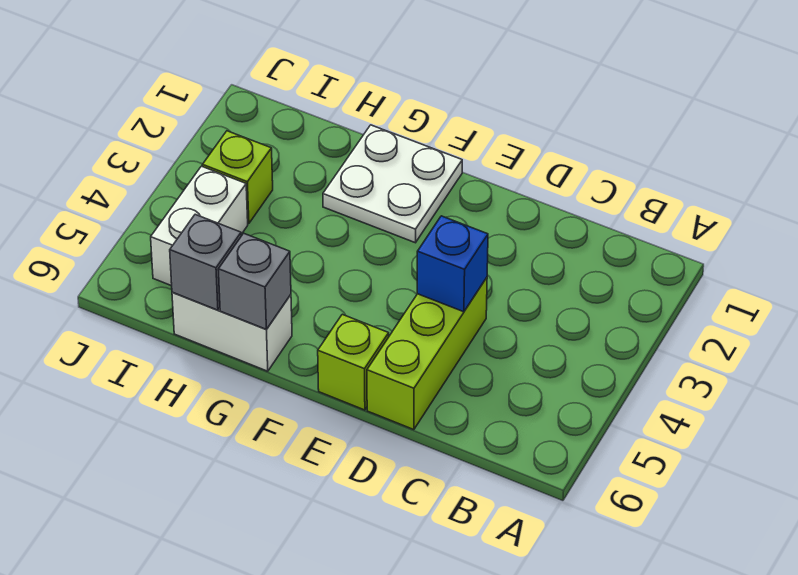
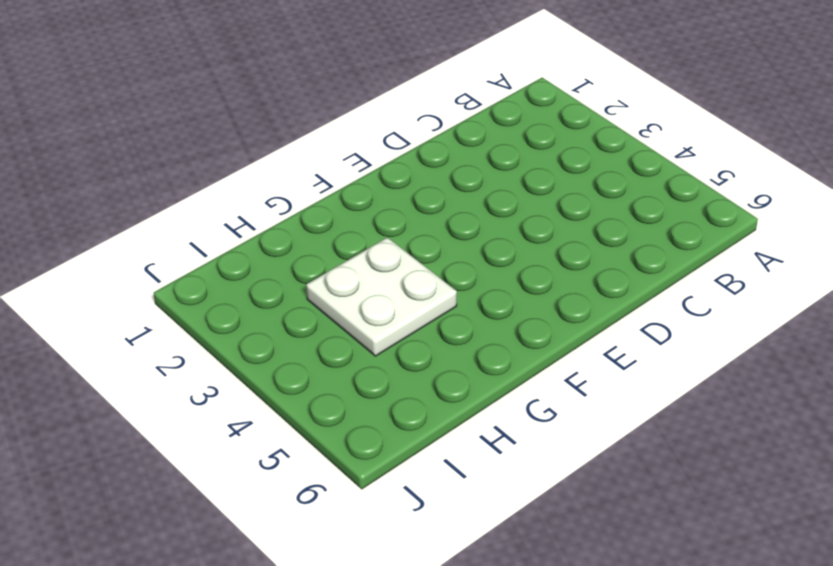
white plate G3:H4 level 1 -> white plate F1:G2 level 1
none -> lime brick D4:D6 level 1
none -> lime brick E6 level 1

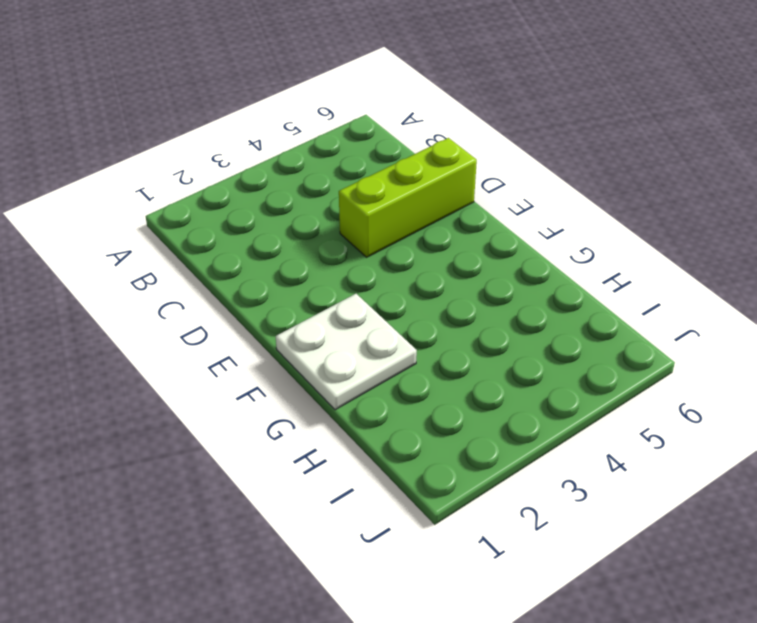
none -> lime brick E6 level 1
none -> white brick G6:H6 level 1

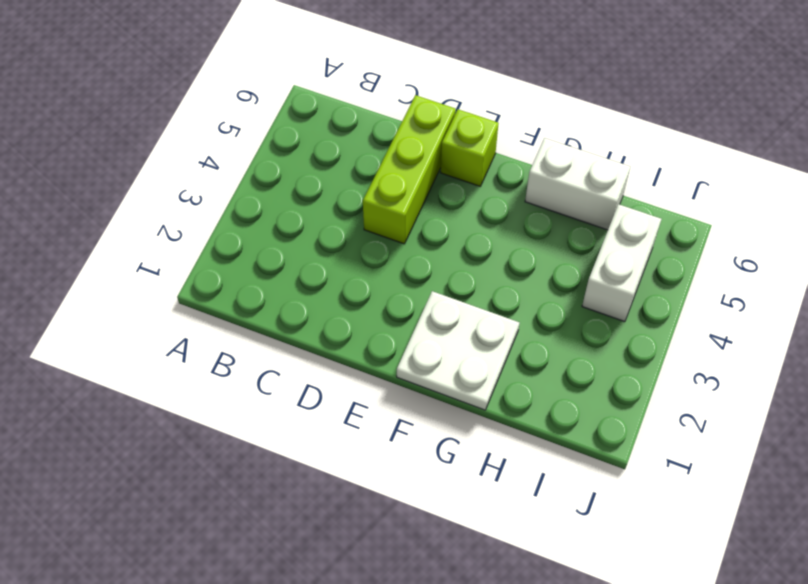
none -> lime brick I3 level 1
none -> blue brick D4 level 2

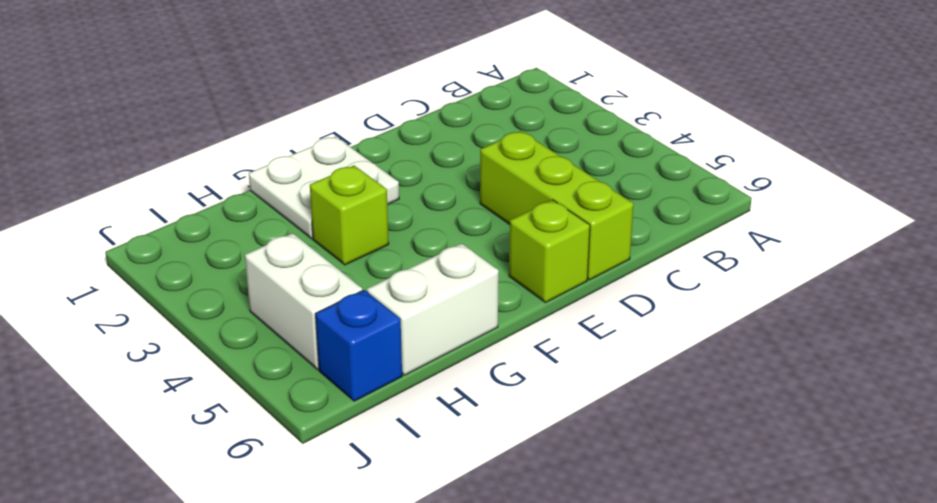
lime brick G3 level 1 -> lime brick I3 level 1
blue brick I6 level 1 -> blue brick D4 level 2
none -> grey brick G6 level 2
none -> grey brick H6 level 2

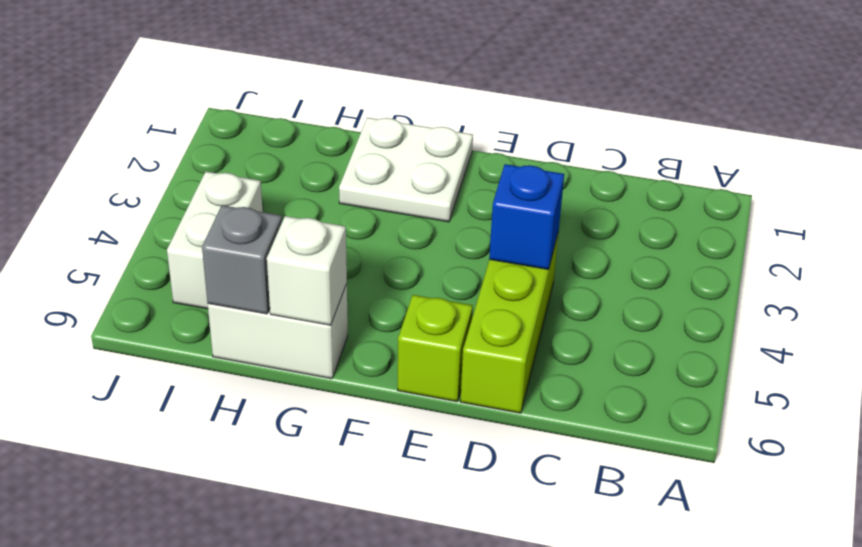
white brick G6 level 2 -> grey brick G6 level 2
none -> lime brick I3 level 1

